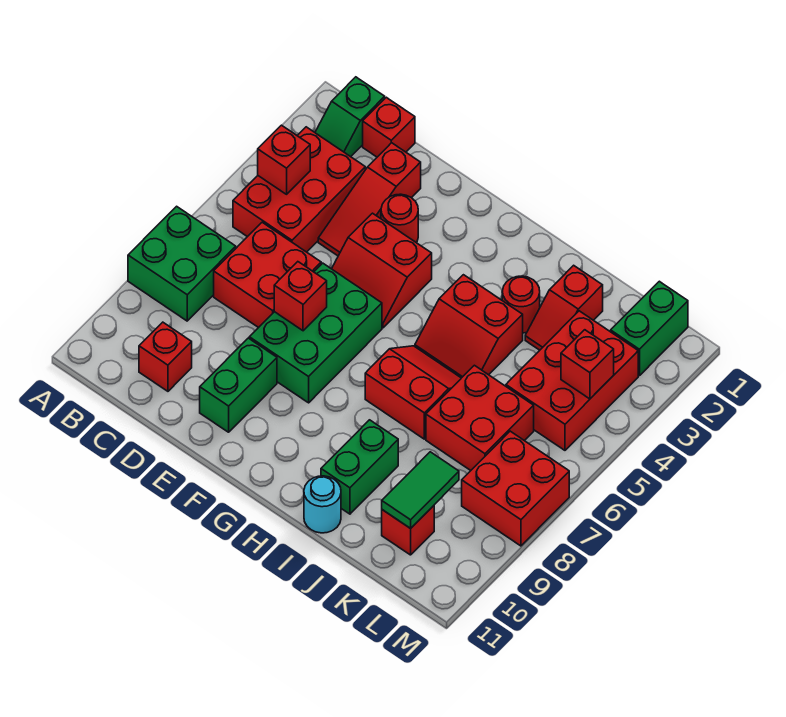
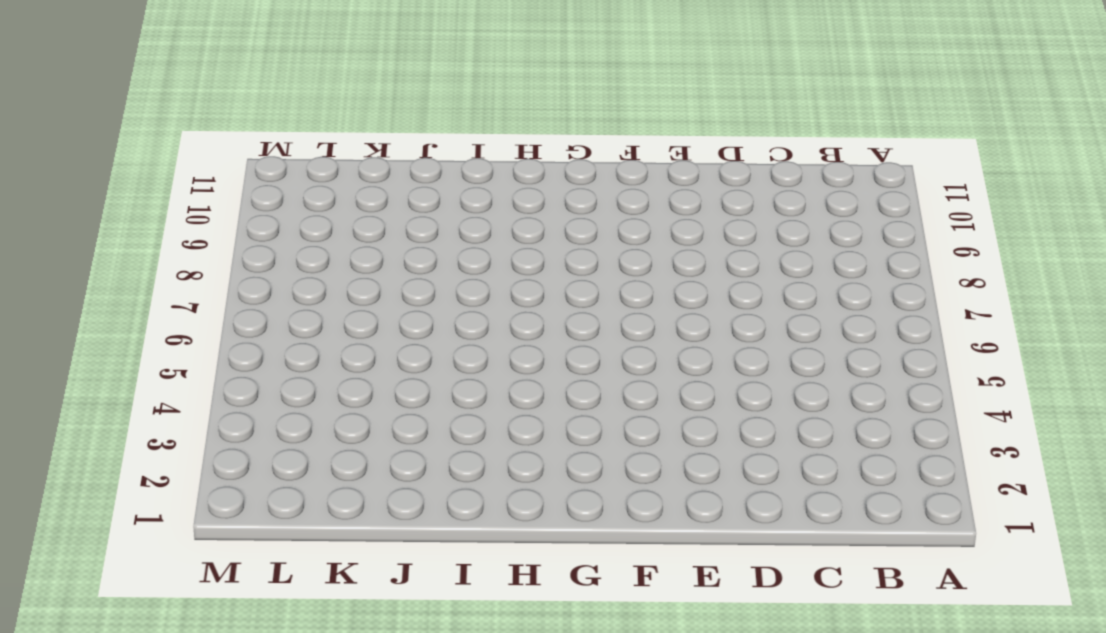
none -> green brick A7:B8 level 1
none -> green slope B1:B2 level 1 top 1
none -> red brick B3:C5 level 1

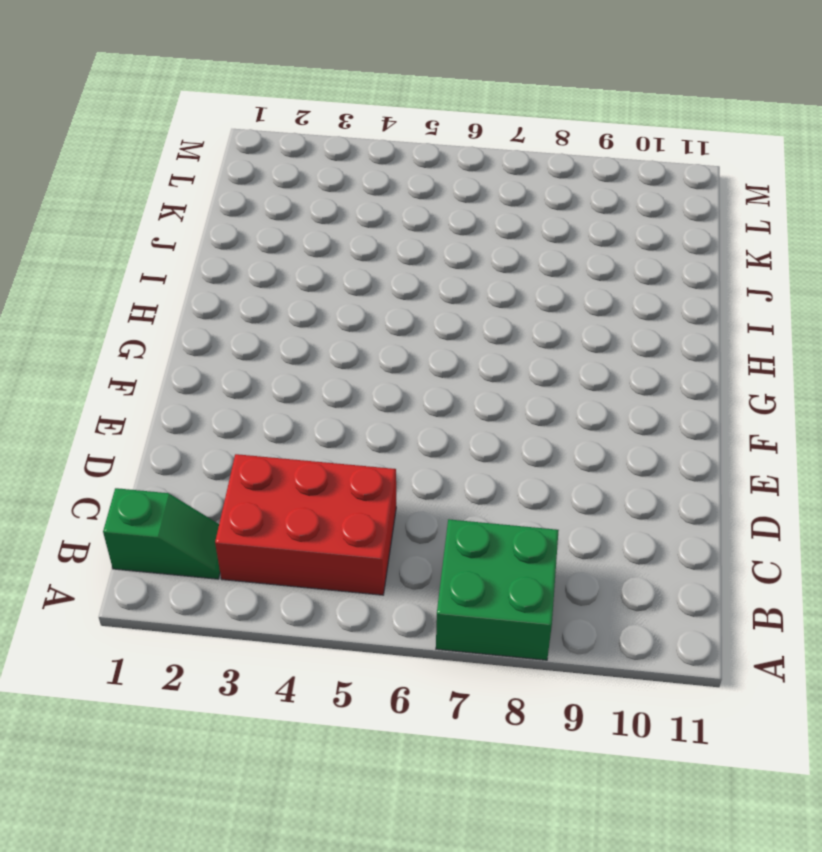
none -> red brick C1 level 1
none -> red brick C6:D7 level 1
none -> red brick C10 level 1

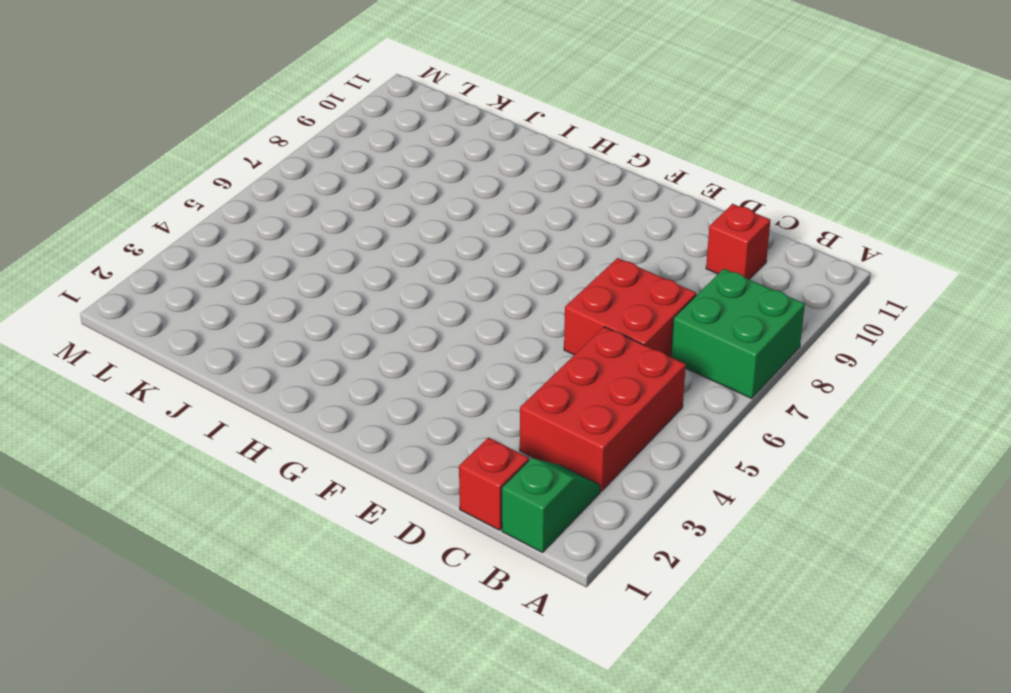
none -> red slope D2:D4 level 1 top 2
none -> red round brick E3 level 1
none -> red slope E4:F5 level 1 top 4

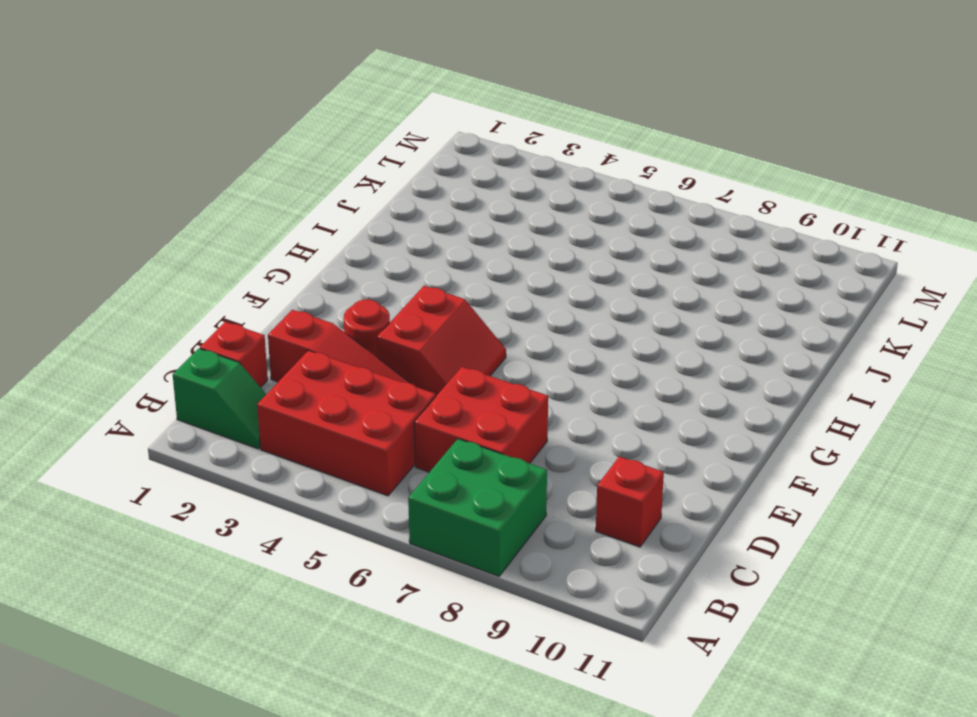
none -> green brick E6:F8 level 1
none -> green brick E9:E10 level 1
none -> red slope H4:I5 level 1 top 4

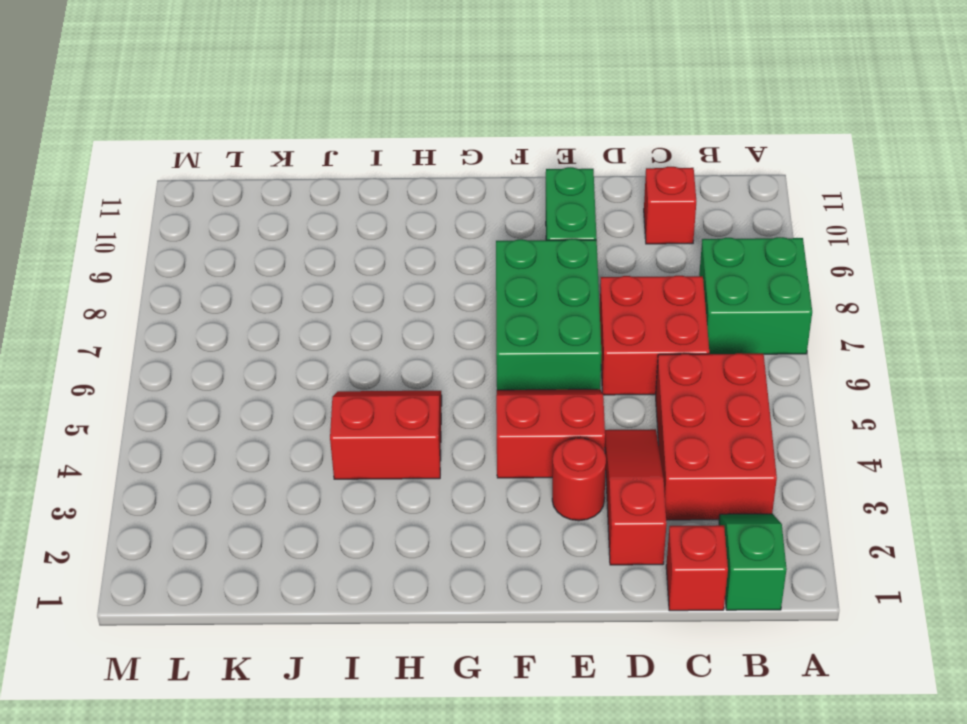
none -> red slope H6:I7 level 1 top 7
none -> red round brick I3 level 1
none -> green brick I9:I10 level 1

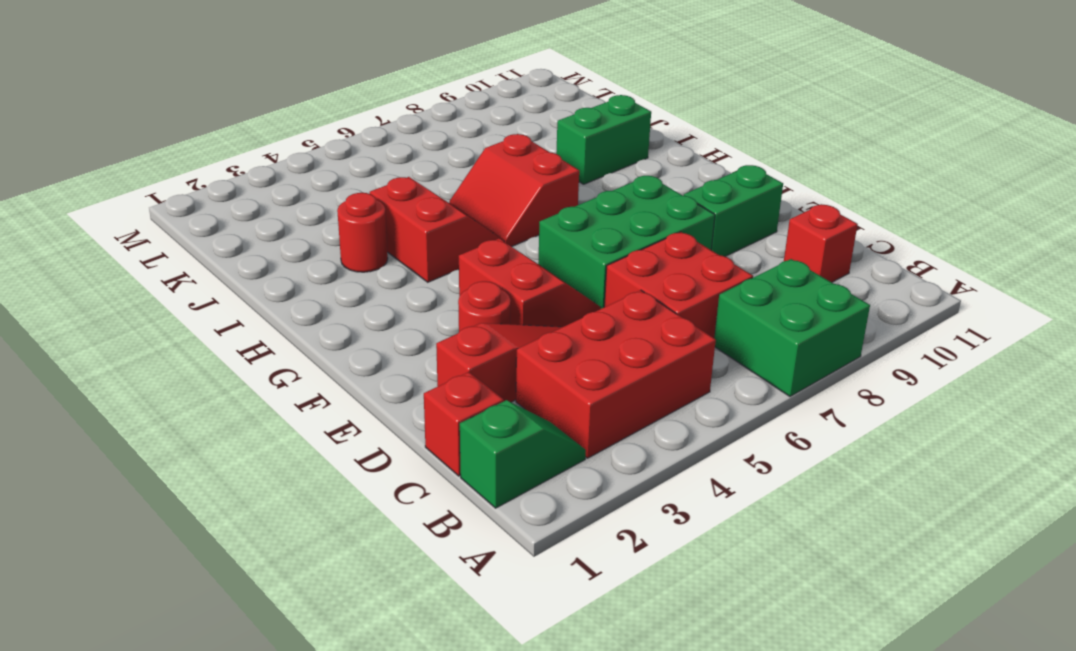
none -> cyan round brick I11 level 1
none -> red slope J2:J3 level 1 top 2
none -> red brick J6:K7 level 1

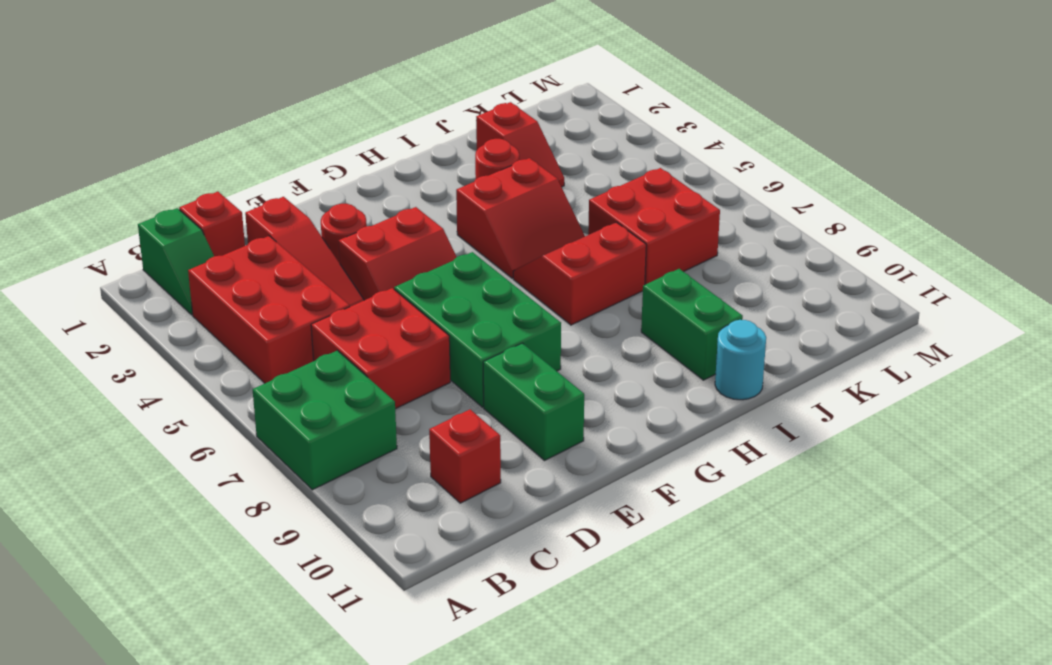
none -> red brick K3:L5 level 1
none -> red brick K10 level 1
none -> green brick L1:L2 level 1

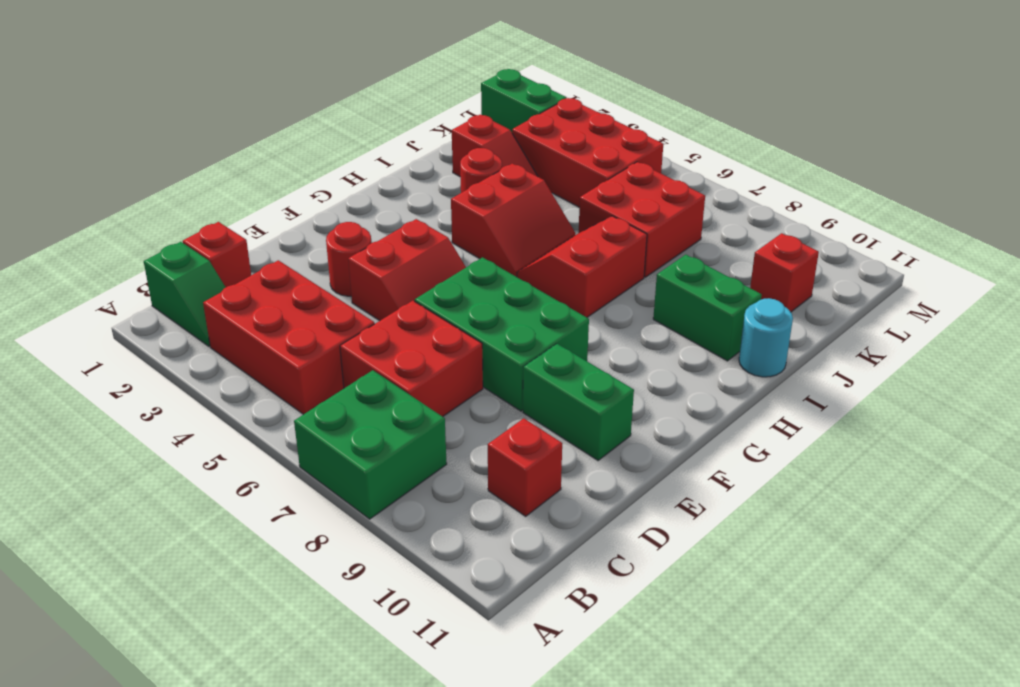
none -> red slope D2:D4 level 1 top 2
none -> red brick L7:M8 level 1
none -> red brick B4 level 2

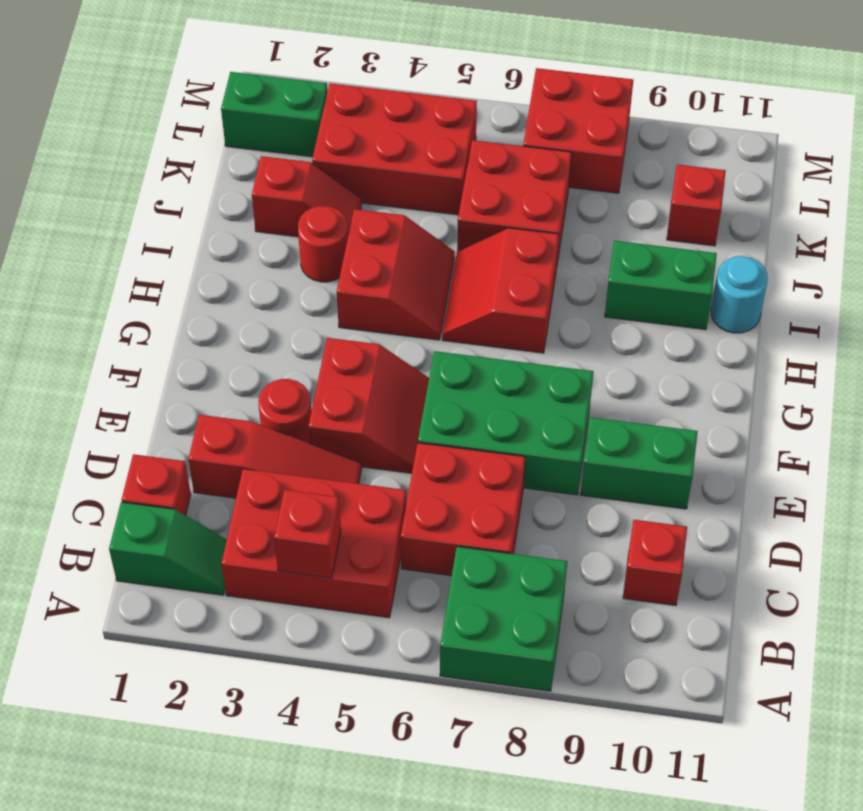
none -> red brick E7 level 2
none -> green tile K9:K10 level 2
none -> red brick L4 level 2

